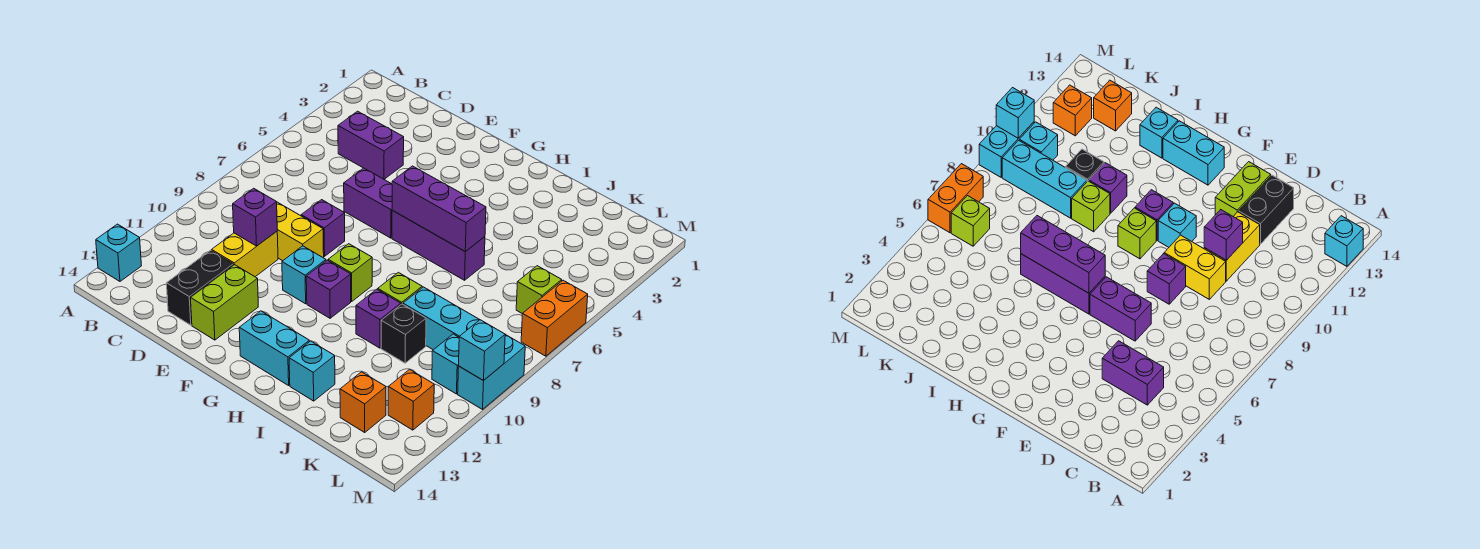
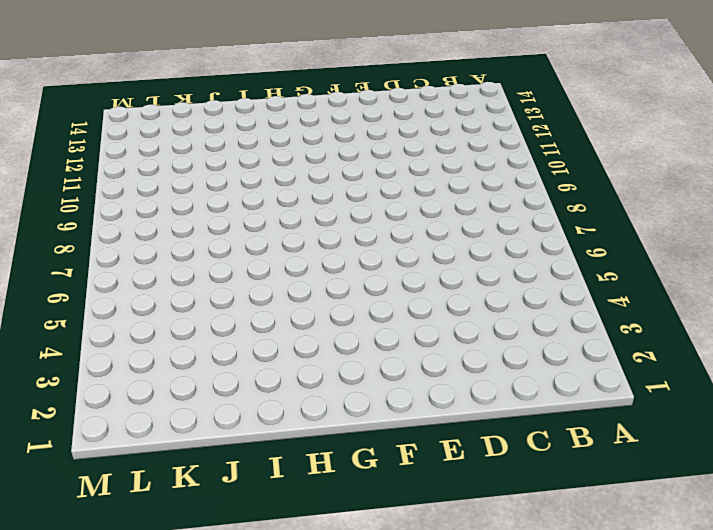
none -> cyan brick A13 level 1
none -> purple brick C4:D4 level 1
none -> yellow brick D9:E9 level 1

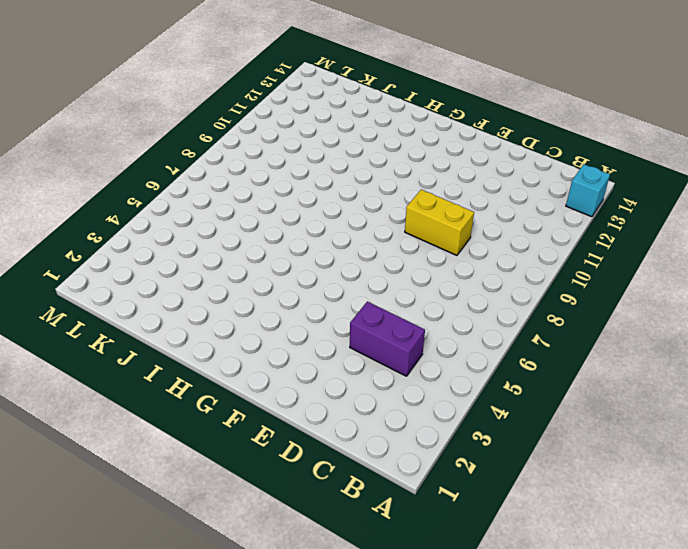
none -> yellow brick D10:D11 level 1
none -> black brick D12:D13 level 1
none -> purple brick E6:F6 level 1

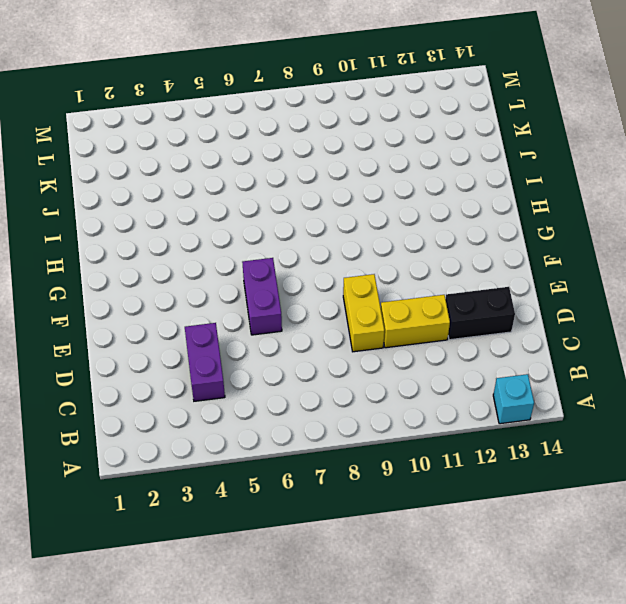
none -> purple brick E8 level 1
none -> lime brick E12:E13 level 1
none -> cyan brick F10 level 1

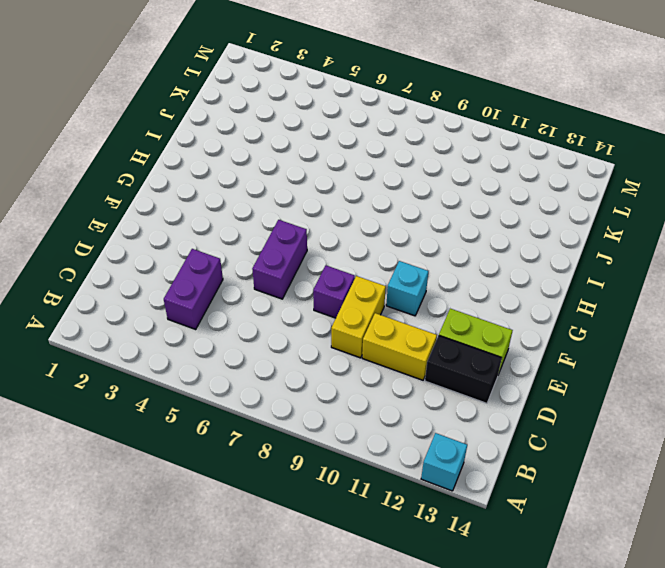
none -> purple brick G6:I6 level 1
none -> lime brick G9 level 1
none -> purple brick G10 level 1

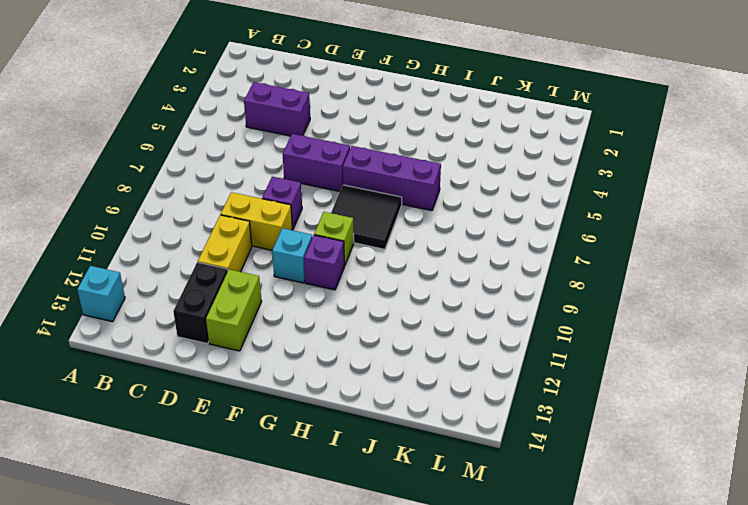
black tile G7:H8 level 1 -> none
none -> cyan brick G13:H13 level 1
none -> lime brick I9 level 1
none -> purple brick I10 level 1

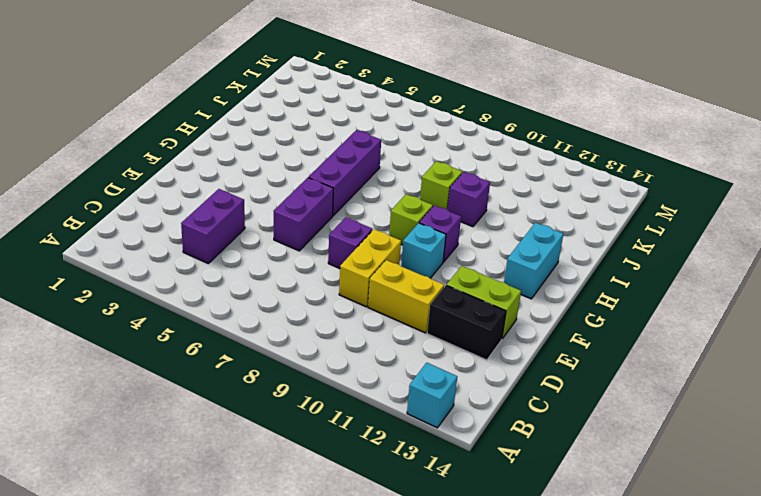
none -> cyan brick I13 level 1
none -> cyan brick J9:L9 level 1
none -> black brick J10 level 1

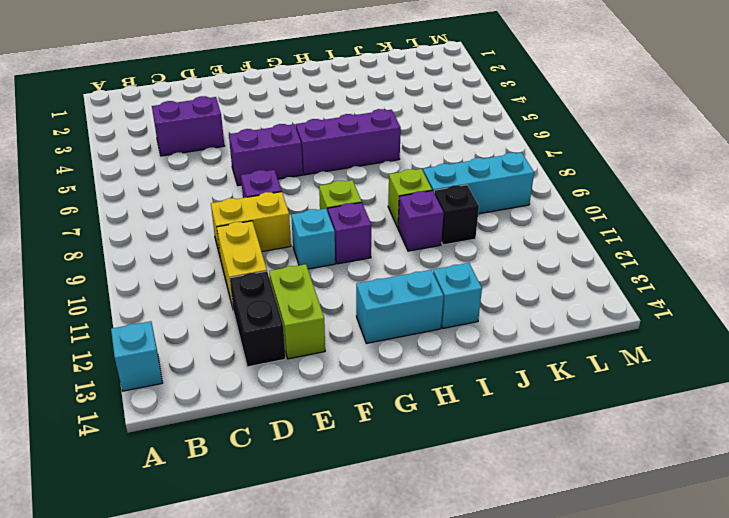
none -> orange brick K13 level 1
none -> lime brick L6 level 1
none -> cyan brick L10 level 1

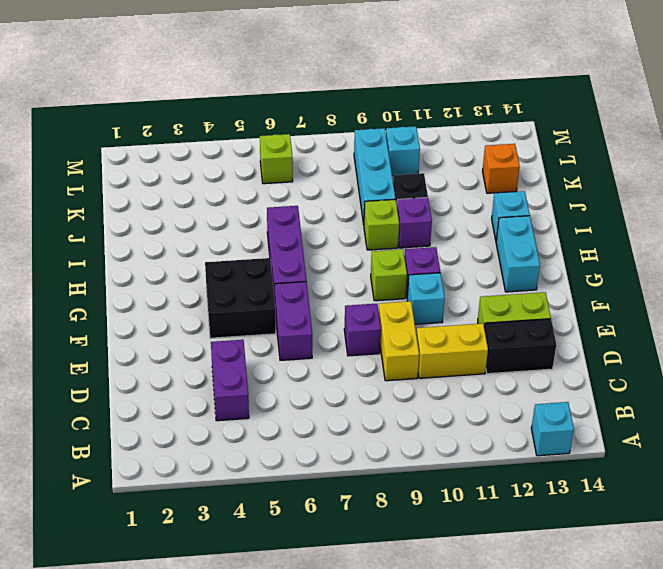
black brick F4:G5 level 1 -> none
none -> orange brick L12 level 1
none -> orange brick M6:M7 level 1
none -> cyan brick M9:M10 level 1

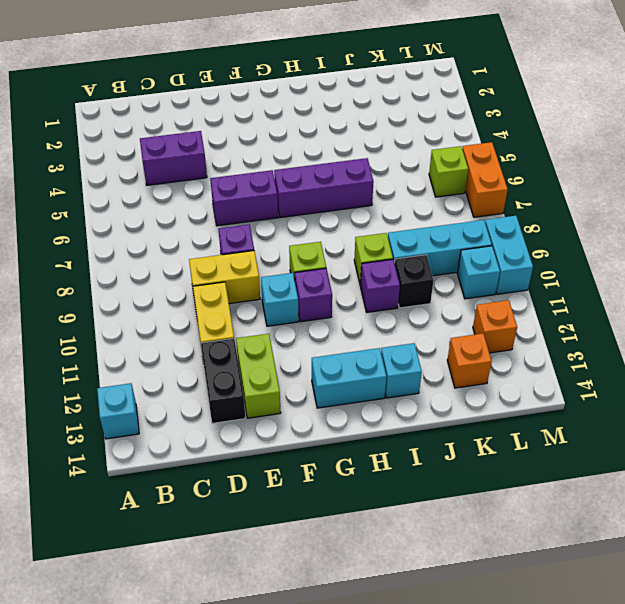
none -> purple brick D10 level 2
none -> purple brick G6:I6 level 2
none -> cyan brick M10 level 2

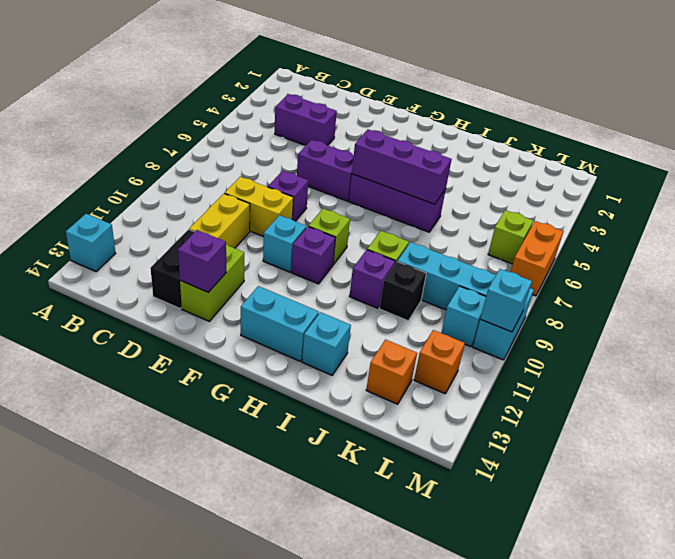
purple brick E13 level 2 -> purple brick D10 level 2

